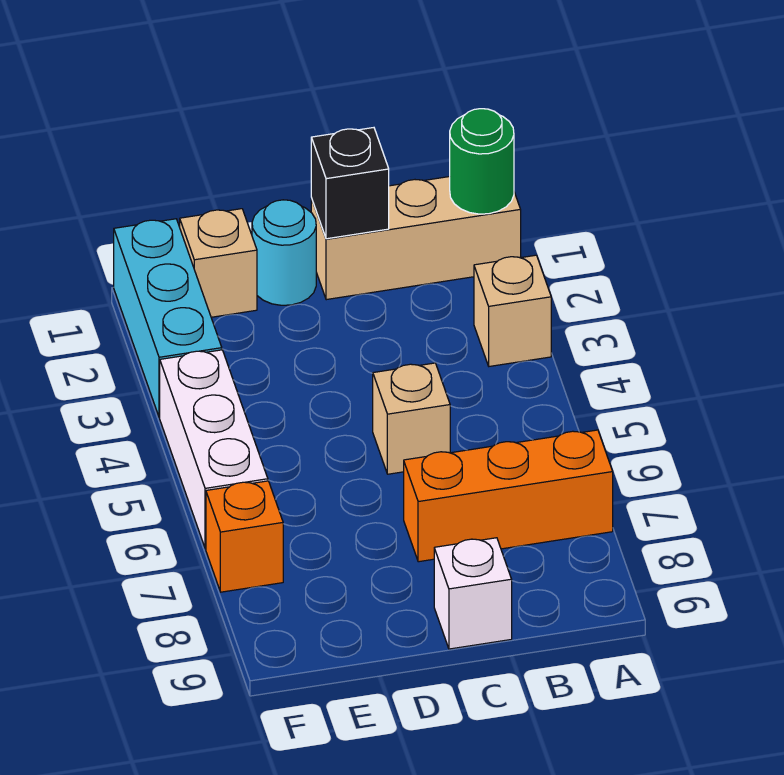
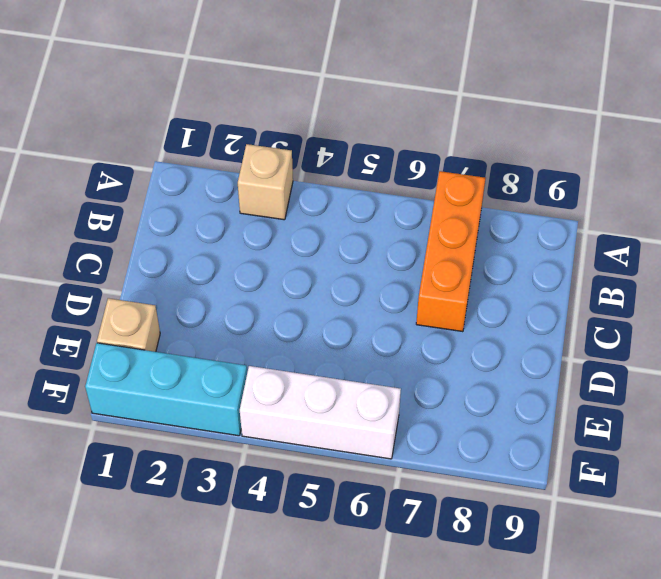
none -> tan brick A1:C1 level 1
none -> tan brick C5 level 1
none -> white brick C9 level 1

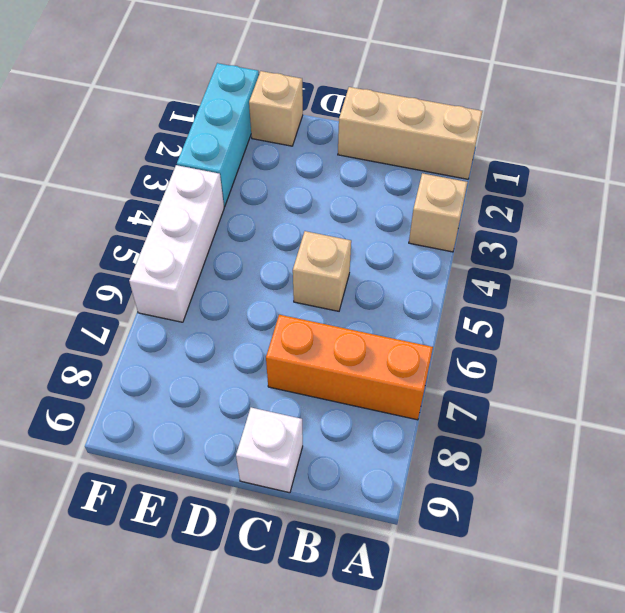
none -> cyan round brick D1 level 1
none -> orange brick F7 level 1
none -> green round brick A1 level 2

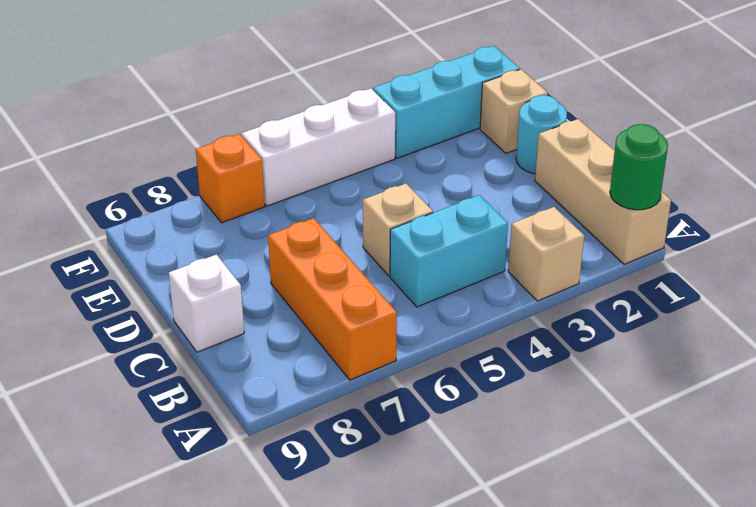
cyan brick B4:B5 level 1 -> none
none -> black brick C1 level 2

